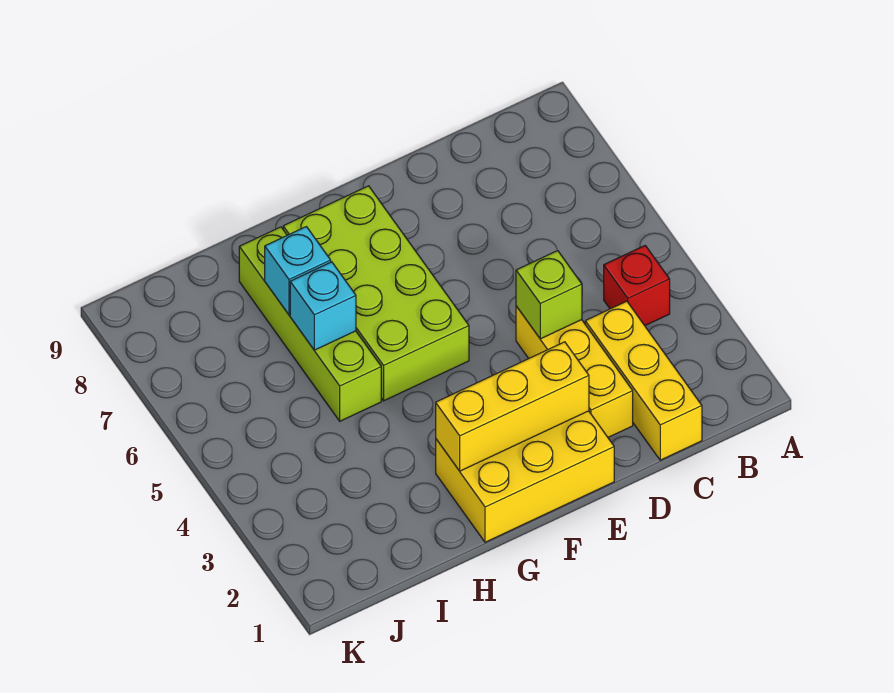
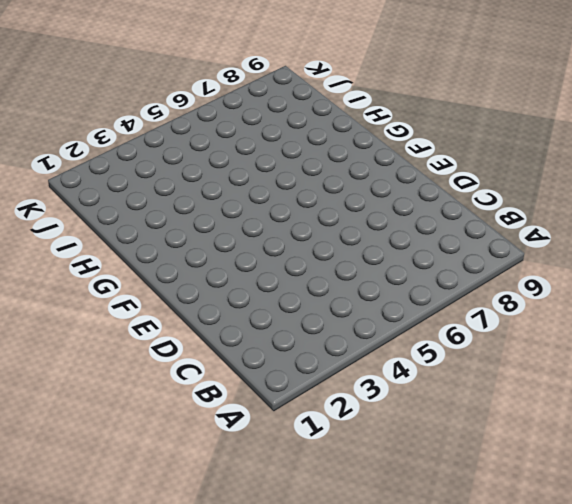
none -> red brick B4 level 1
none -> yellow brick C1:C3 level 1

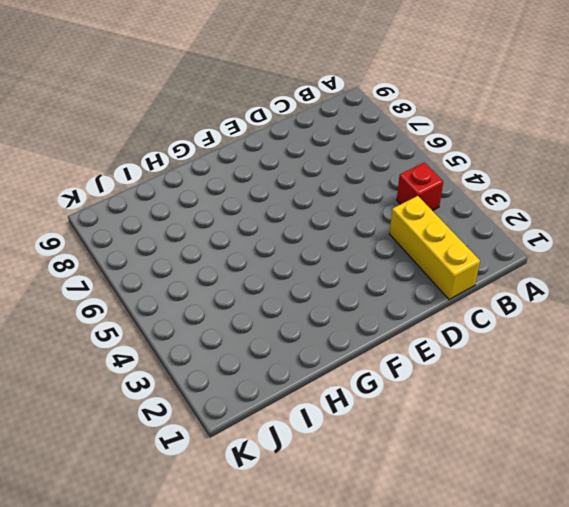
none -> yellow brick D2:D4 level 1
none -> yellow brick E1:G2 level 1

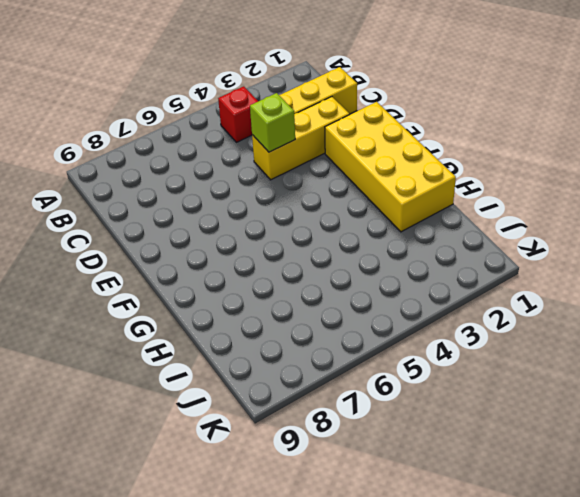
yellow brick E1:H2 level 1 -> yellow brick E1:G2 level 1
none -> lime brick F5:G8 level 1
none -> lime brick H5:H8 level 1

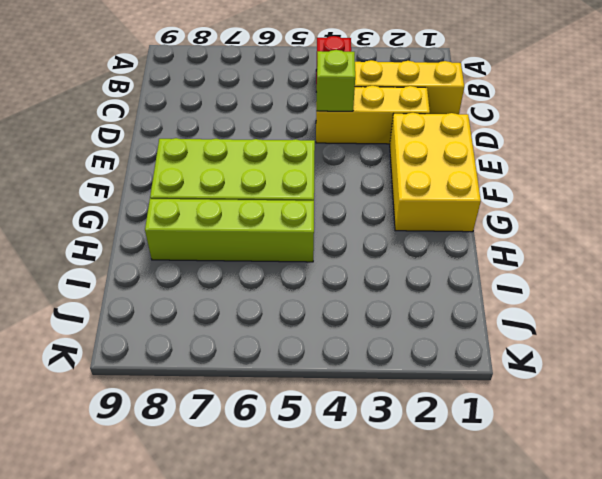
none -> yellow brick E2:G2 level 2
none -> cyan brick H6 level 2

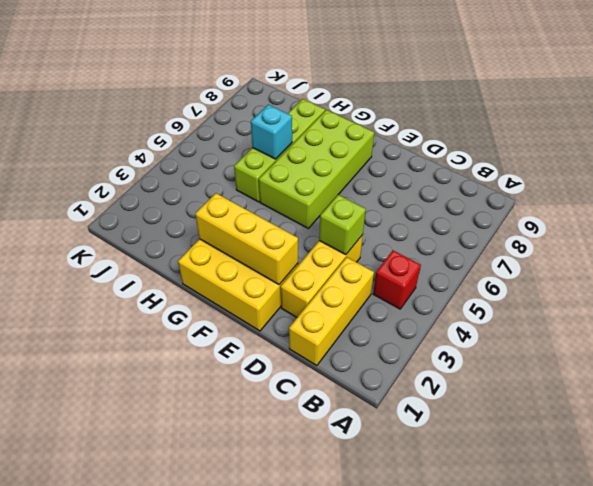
none -> cyan brick H7 level 2

